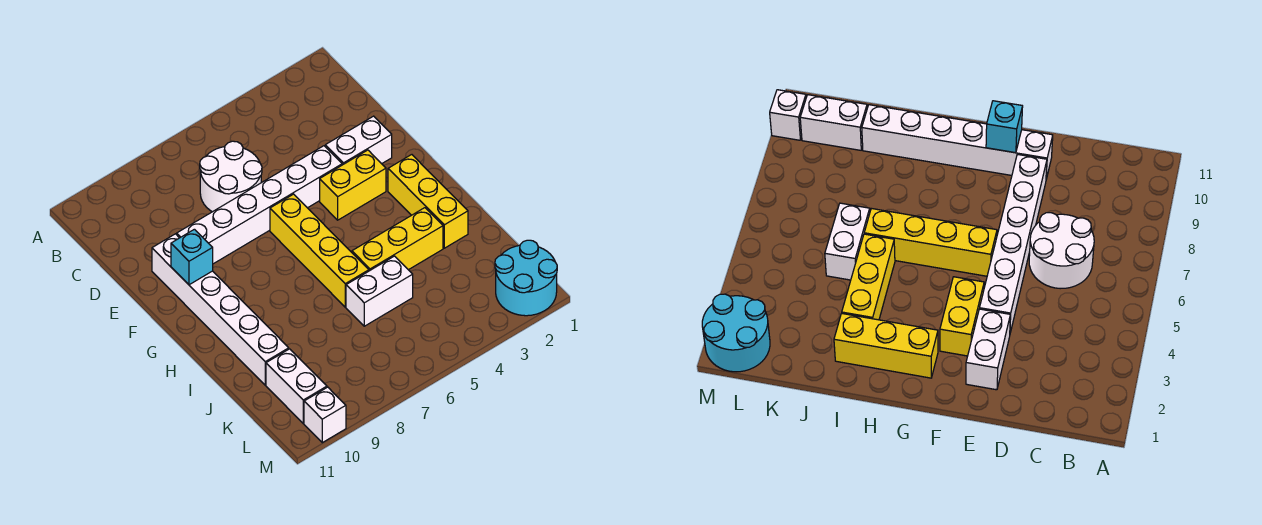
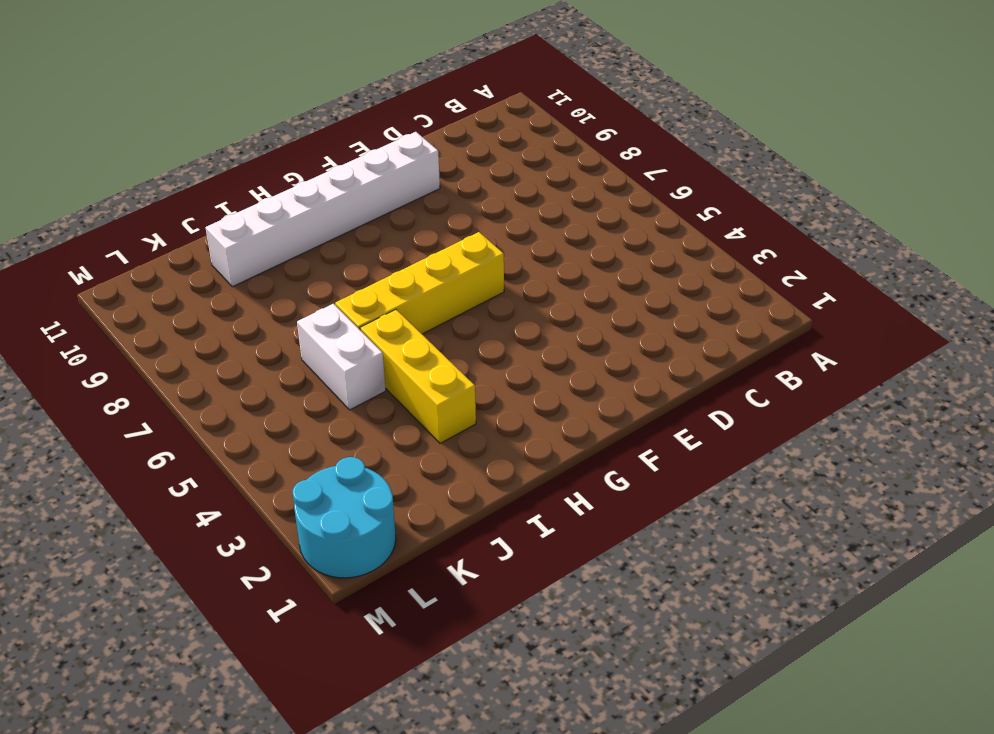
none -> white round brick C6:D7 level 1
none -> white brick E2:E3 level 1
none -> white brick E4:E9 level 1

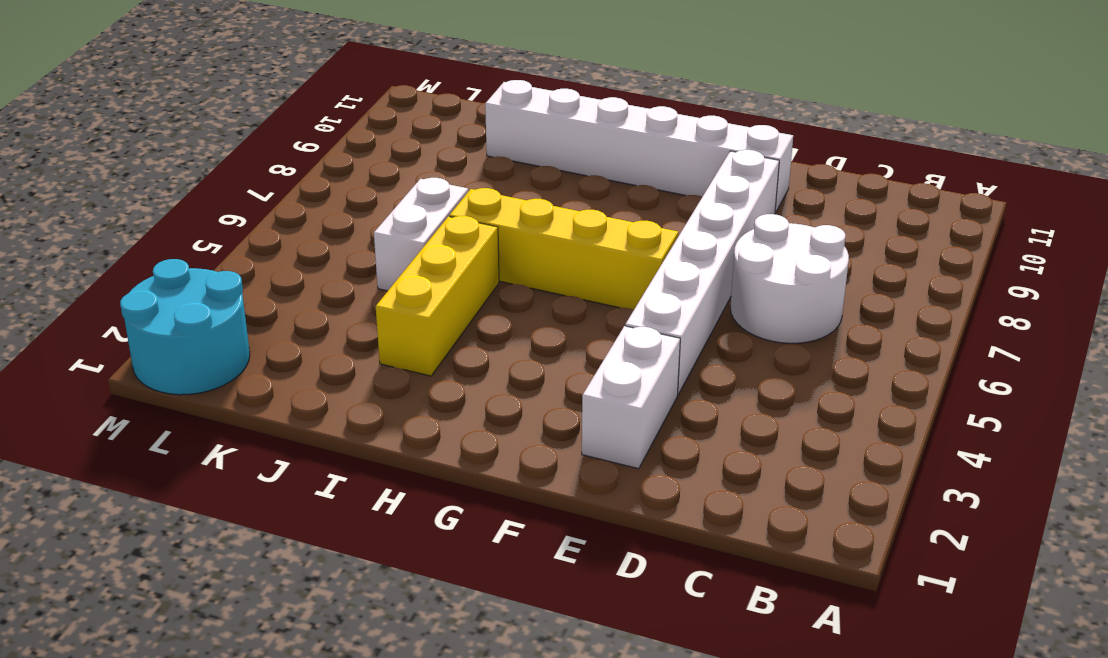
none -> yellow brick F3:F4 level 1
none -> yellow brick G2:I2 level 1
none -> white brick K10:L10 level 1

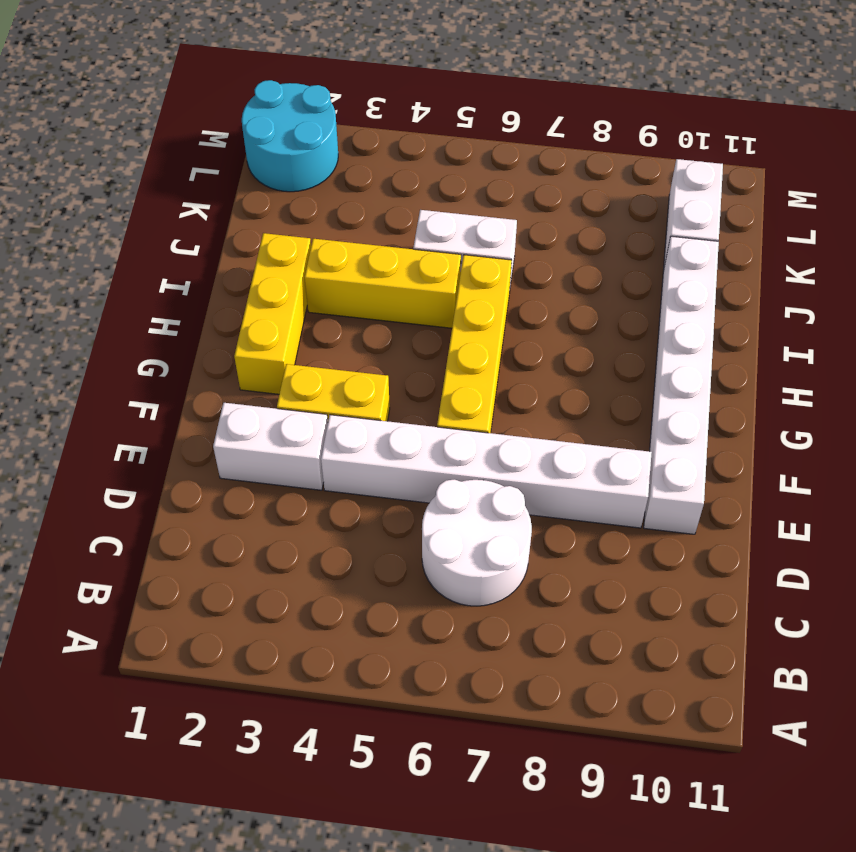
none -> white brick M10 level 1
none -> cyan brick F10 level 2

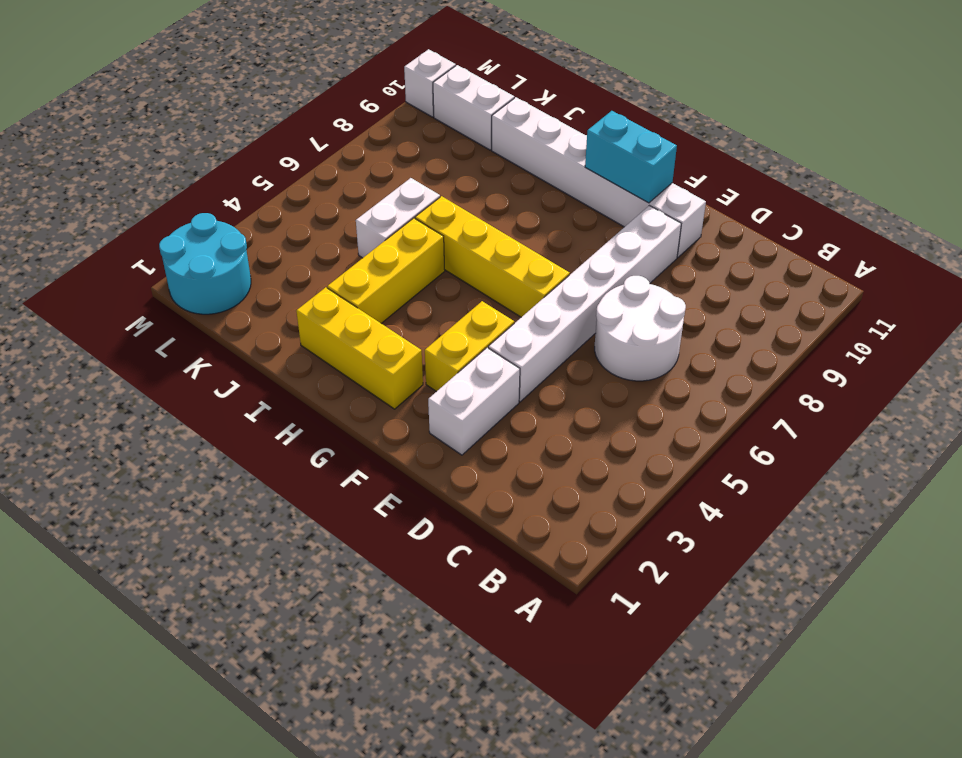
cyan brick F10:G10 level 2 -> cyan brick F10 level 2

